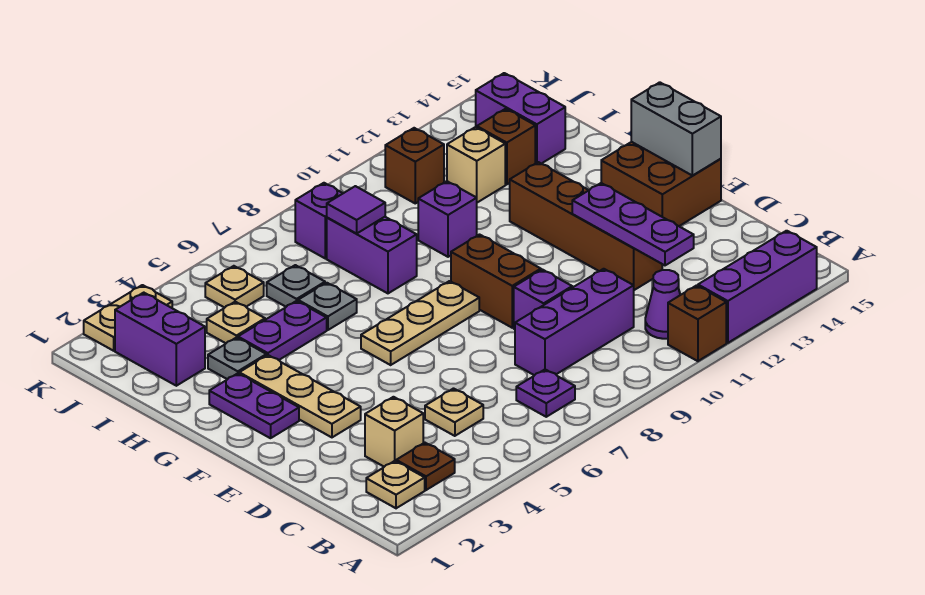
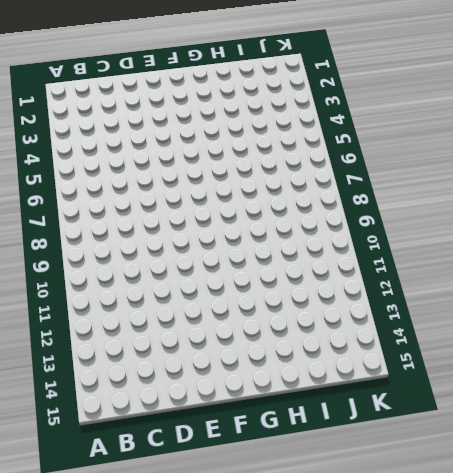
none -> brown brick A11 level 1
none -> purple brick A12:A14 level 1
none -> tan plate B2 level 1
none -> brown plate B3 level 1

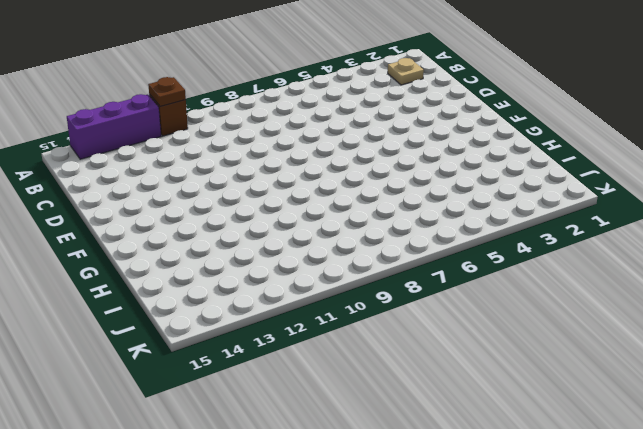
brown plate A11 level 2 -> brown plate B3 level 1
none -> purple plate B7 level 1
none -> purple cone B11 level 1
none -> tan brick C3 level 1
none -> tan plate C5 level 1

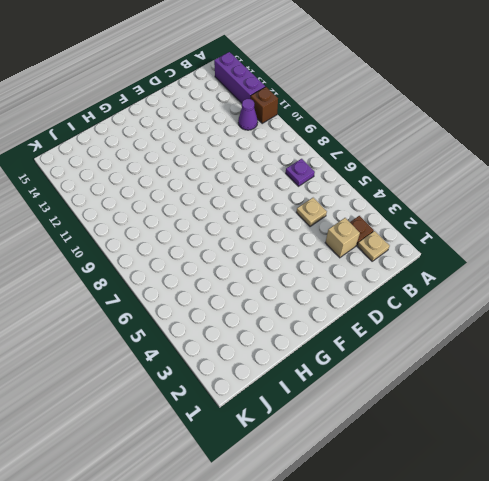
none -> purple brick C8:C10 level 1
none -> purple brick D9 level 1
none -> brown brick D12:G12 level 1
none -> tan plate E3:G3 level 1

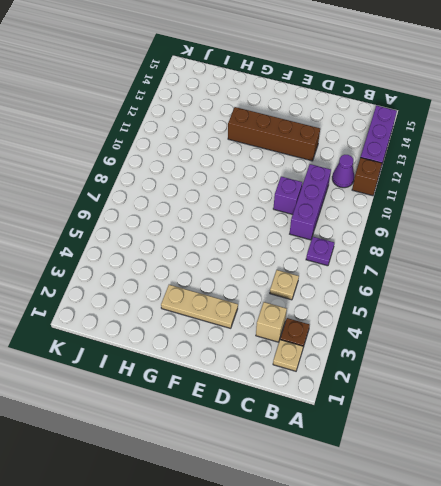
none -> brown brick E9:F9 level 1
none -> brown brick E14:F15 level 1
none -> purple plate F2:G2 level 1
none -> tan plate F6:F8 level 1

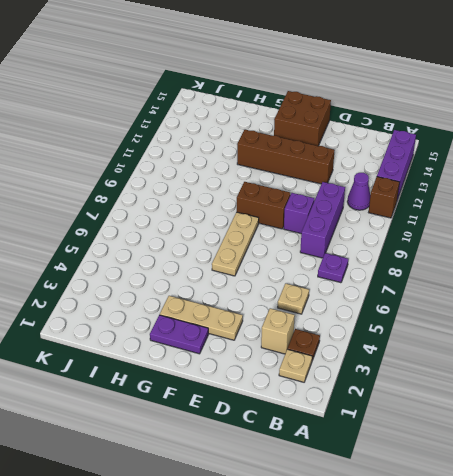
none -> grey plate H3 level 1
none -> purple plate H4:H5 level 1
none -> grey plate H6 level 1
none -> purple brick H8:I8 level 1

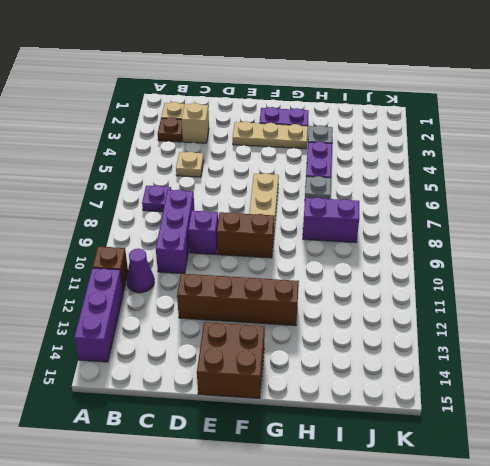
none -> purple brick H10 level 1
none -> purple brick I2:J2 level 1
none -> tan plate I4 level 1
none -> grey plate I6 level 1

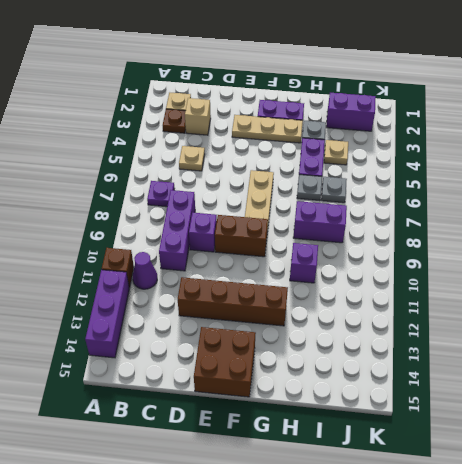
none -> tan brick I12 level 1
none -> brown brick I13 level 1
none -> purple brick I14:J14 level 1
none -> tan plate J5 level 1

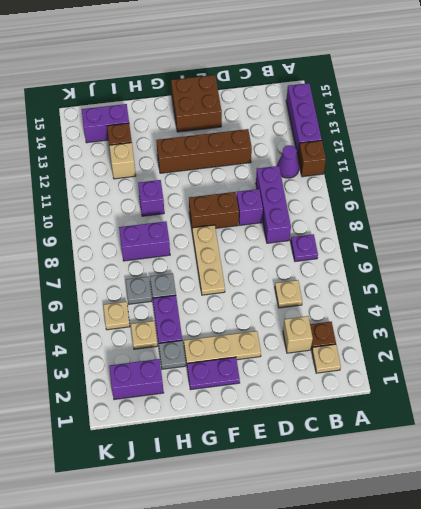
none -> purple brick J8 level 1
none -> brown brick J11 level 1
none -> tan plate K2:K3 level 1
none -> purple plate C12:E12 level 2

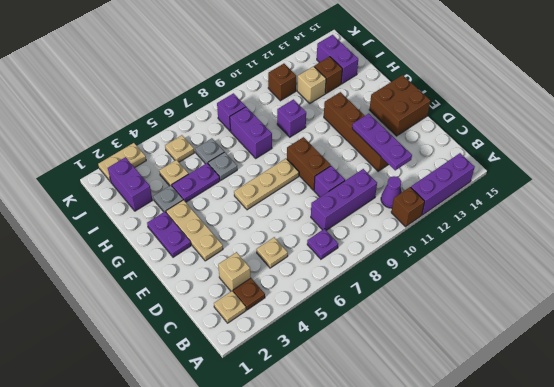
none -> grey brick E15:F15 level 2
none -> purple tile I8 level 2

